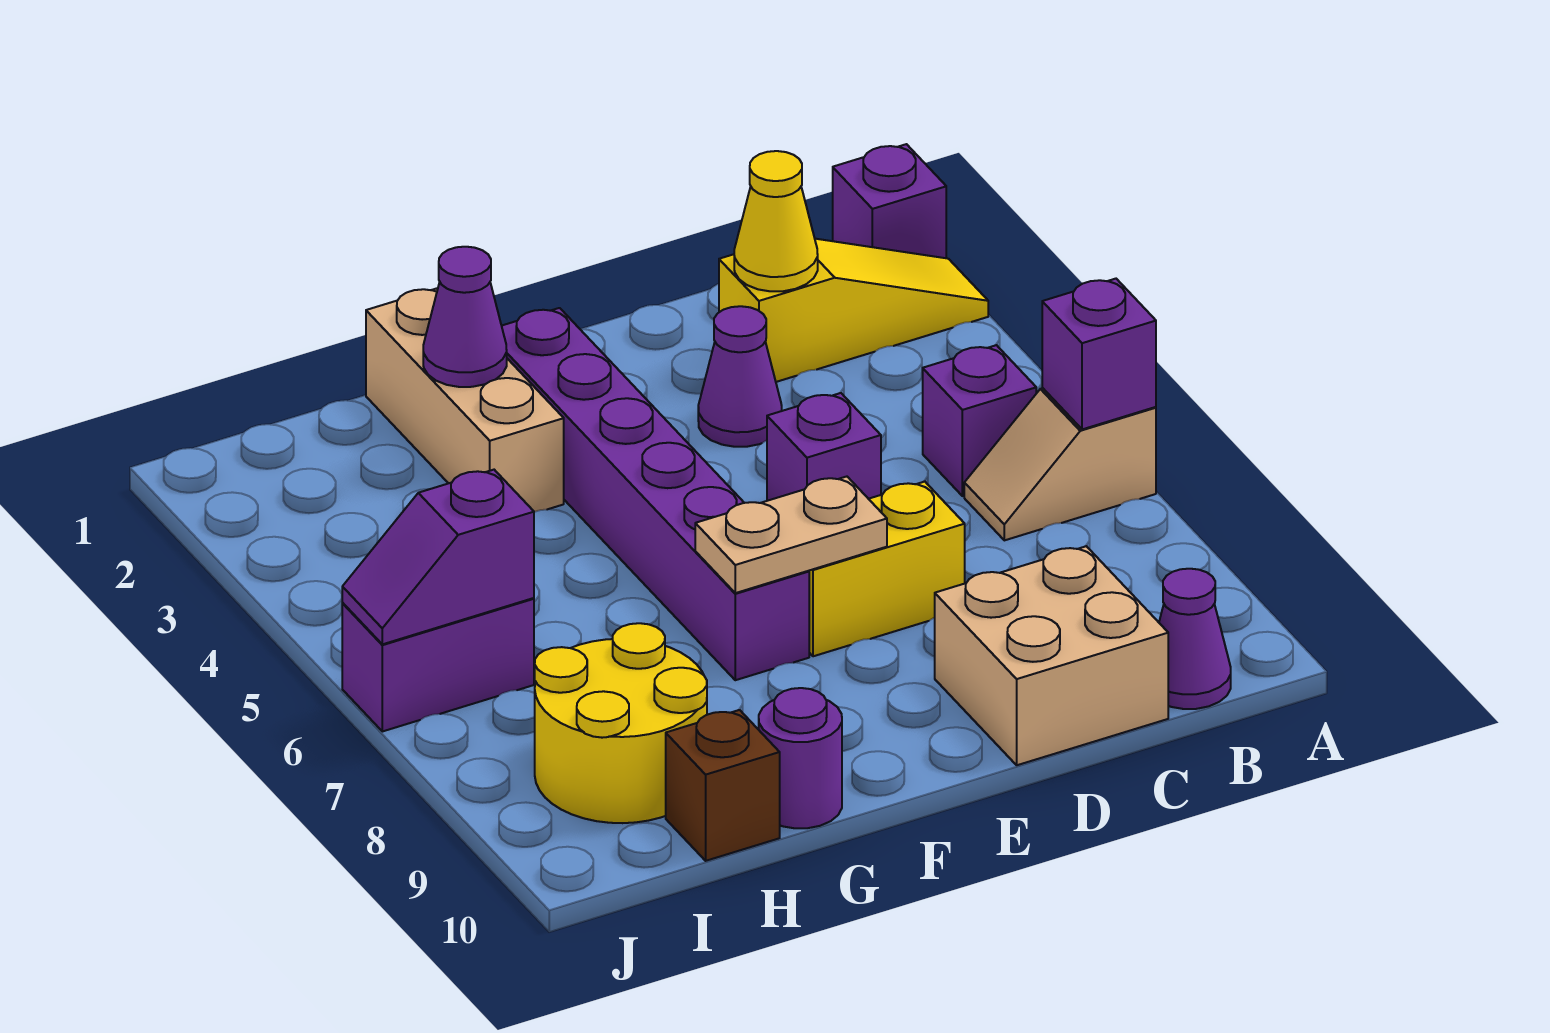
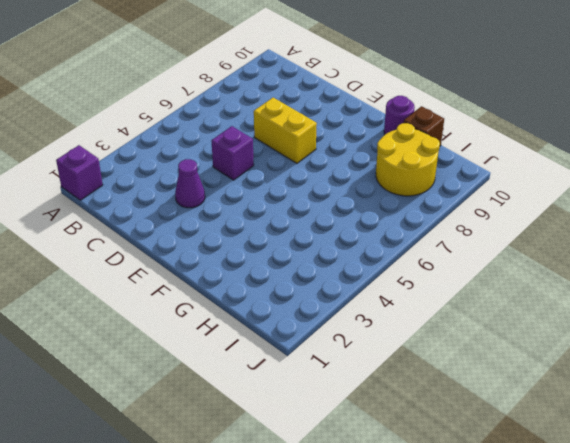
none -> yellow slope A2:C2 level 1 top C
none -> tan slope A6:B6 level 1 top A
none -> purple brick B5 level 1

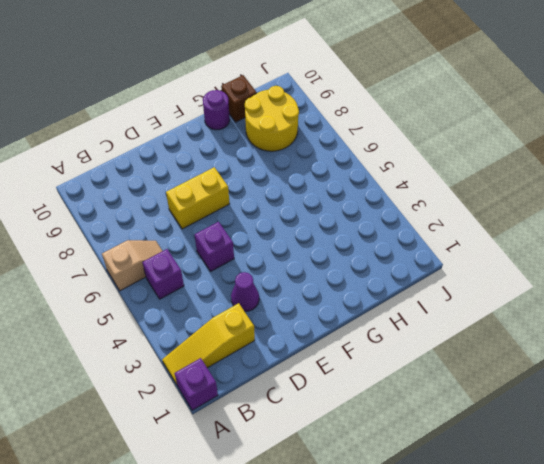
none -> purple cone B10 level 1
none -> tan brick C9:D10 level 1
none -> purple brick F2:F7 level 1

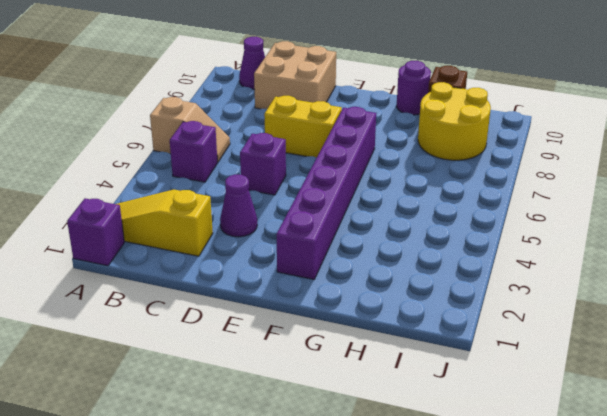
none -> tan brick G1:G3 level 1
none -> purple brick I6:J6 level 1
none -> purple brick A6 level 2

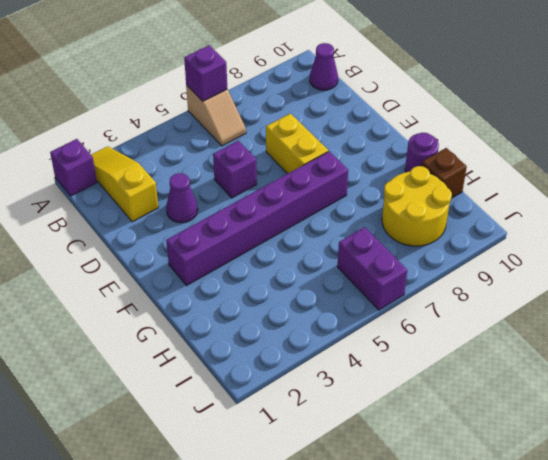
none -> purple brick B5 level 1
none -> tan brick C9:D10 level 1
none -> tan brick G1:G3 level 1

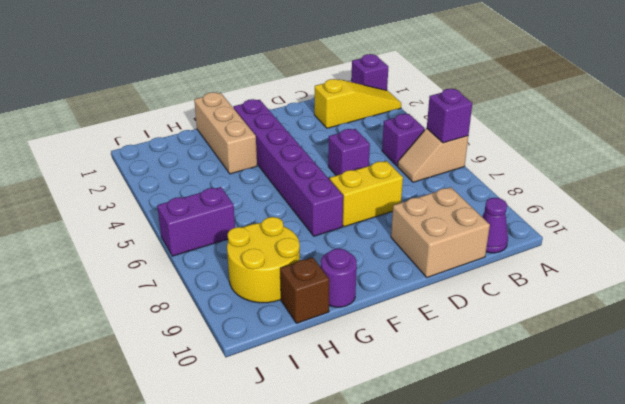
none -> purple cone D3 level 1
none -> yellow cone C2 level 2
none -> tan plate E7:F7 level 2

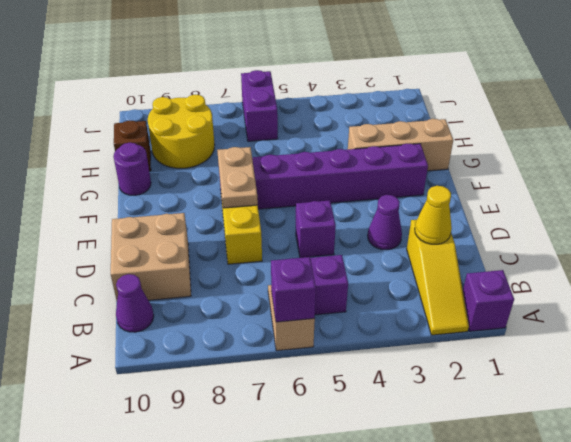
none -> purple cone G2 level 2
none -> purple slope I6:J6 level 2 top I

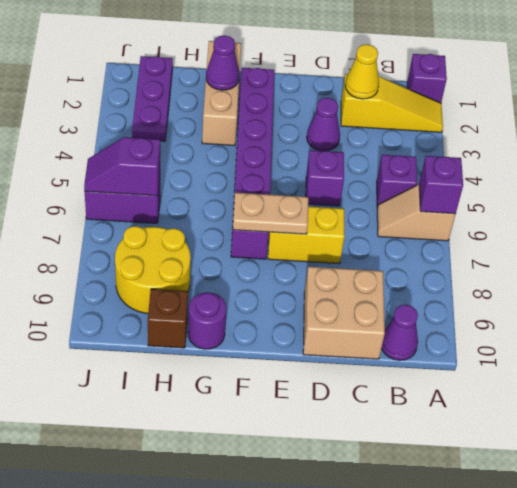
purple plate I1:I3 level 1 -> none

